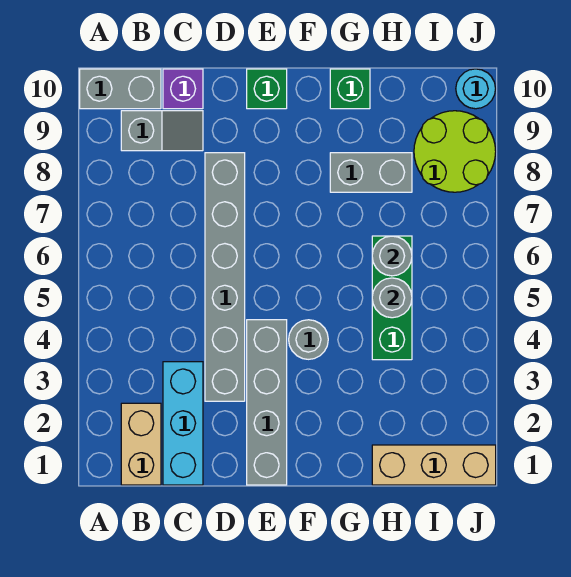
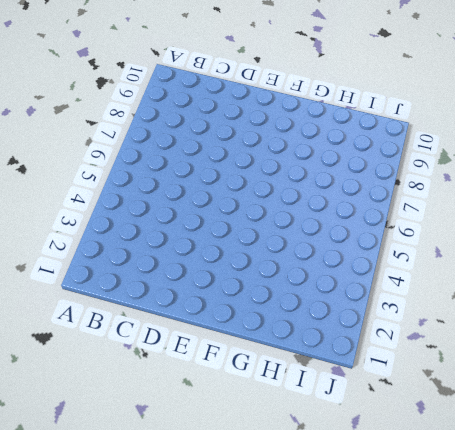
none -> grey brick A10:B10 level 1
none -> tan brick B1:B2 level 1
none -> grey slope B9:C9 level 1 top B

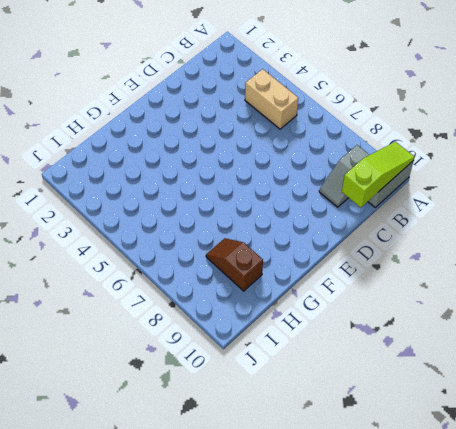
lime slope A10:C10 level 2 top C -> none
tan brick B4:B5 level 1 -> tan brick B1:B2 level 1
brown slope H8:H9 level 1 top 9 -> grey brick G8:H8 level 1
none -> cyan brick C1:C3 level 1
none -> purple brick C10 level 1
none -> grey brick D3:D8 level 1

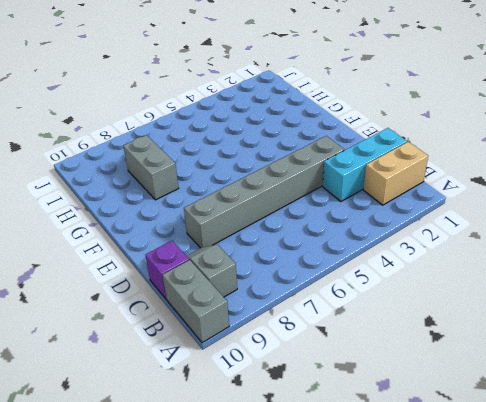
none -> grey brick E1:E4 level 1
none -> green brick E10 level 1
none -> grey round brick F4 level 1

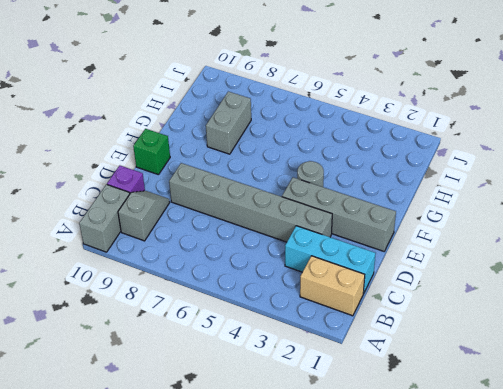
none -> green brick G10 level 1
none -> tan brick H1:J1 level 1
none -> green brick H4:H6 level 1

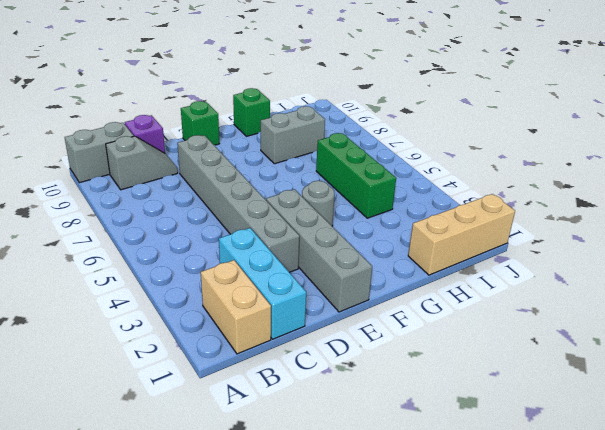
none -> lime round brick I8:J9 level 1
none -> cyan round brick J10 level 1
none -> grey round brick H5 level 2

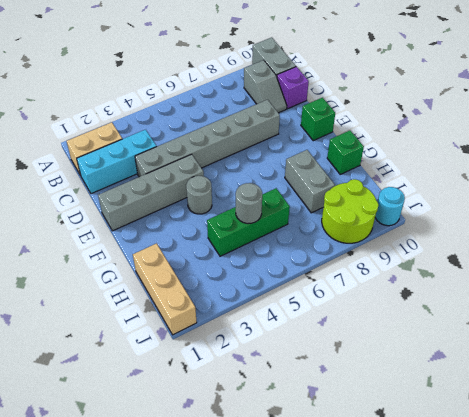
none -> grey round brick H6 level 2

